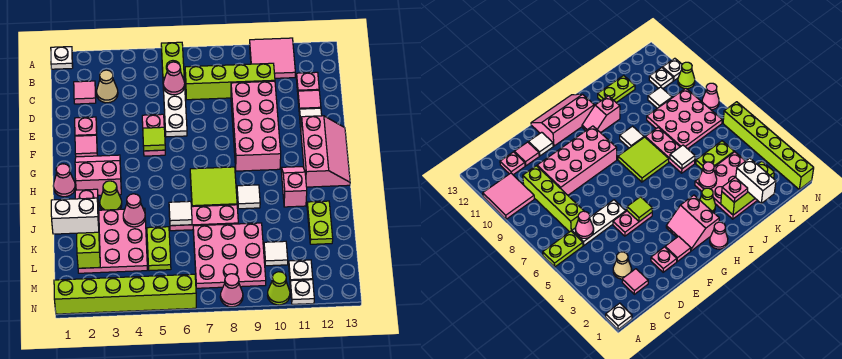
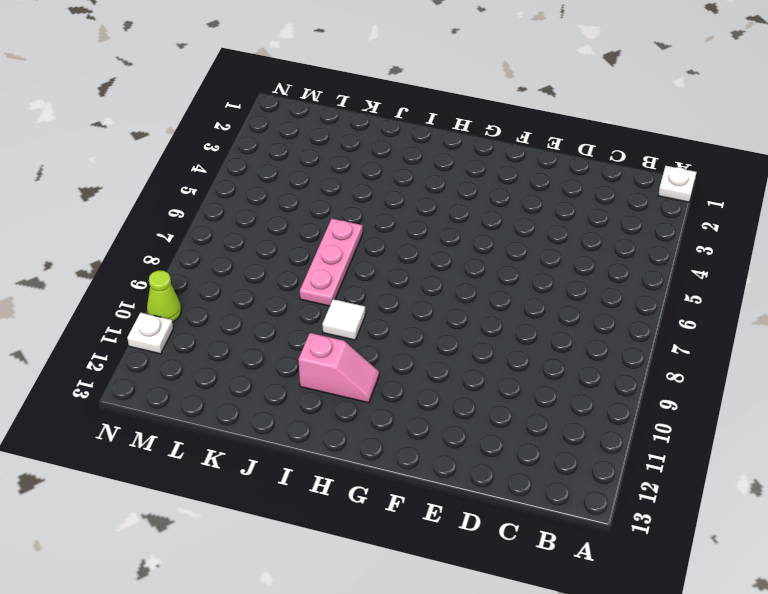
none -> lime plate A6:B6 level 1
none -> pink tile A10:B11 level 1
none -> pink tile C2 level 1
none -> tan cone C3 level 1

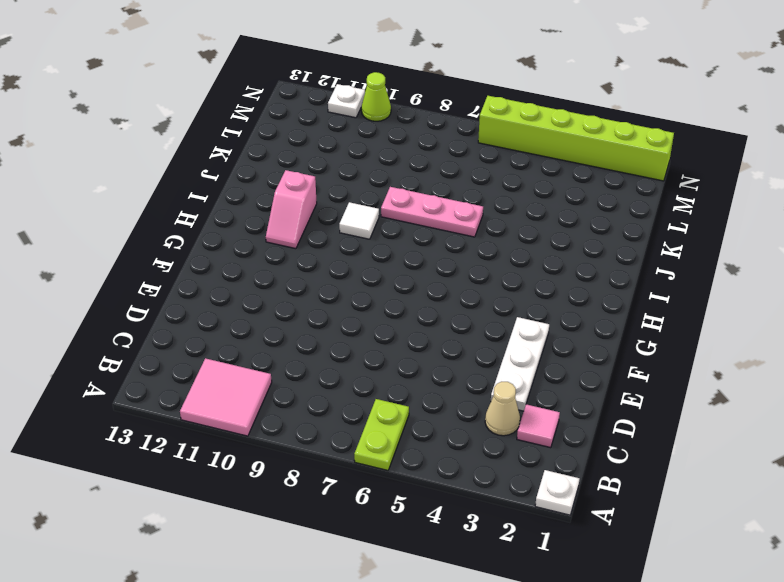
white plate D3:F3 level 1 -> white plate C6:E6 level 1
none -> lime brick C7:C10 level 1
none -> pink plate C12 level 1
none -> pink brick D9:G10 level 1
none -> pink tile D12 level 1

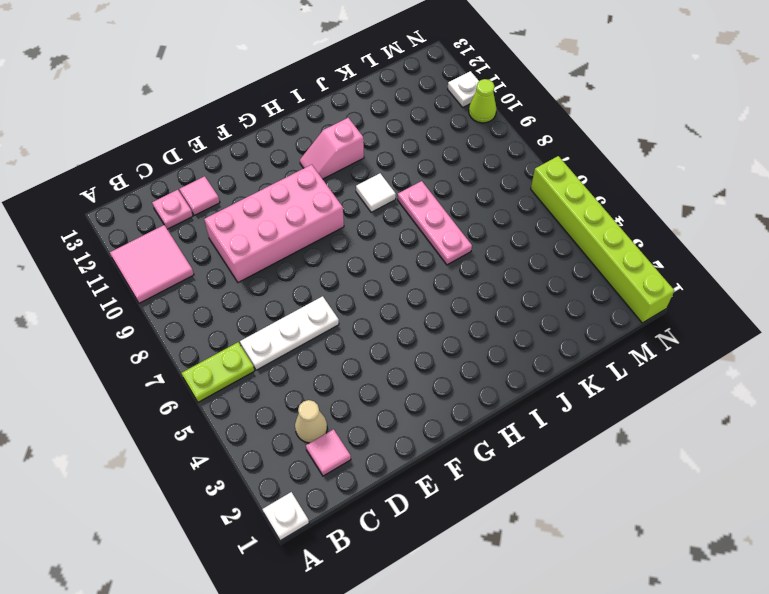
none -> lime brick C7:C10 level 1
none -> pink plate E2 level 1
none -> pink plate E5:F5 level 1
none -> white tile E12 level 1

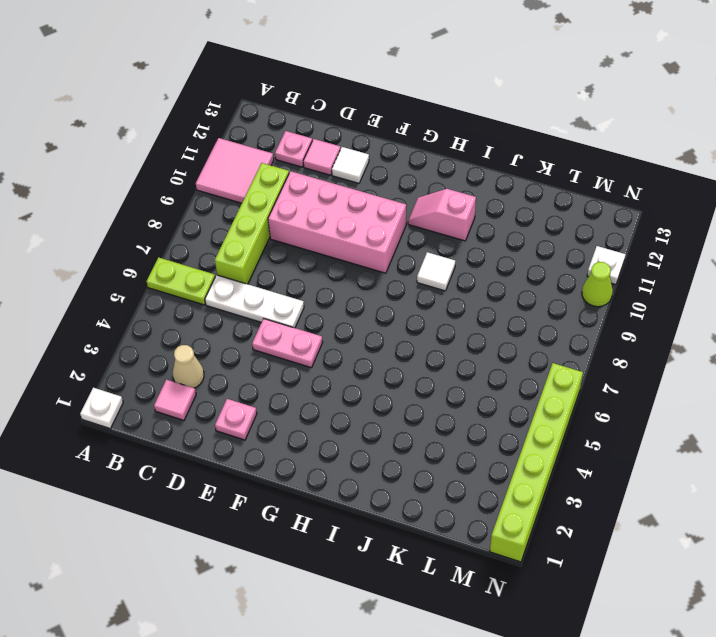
none -> pink tile F2 level 1
none -> pink slope F12:H13 level 1 top 12
none -> pink slope G2:H3 level 1 top H
none -> pink cone H1 level 1

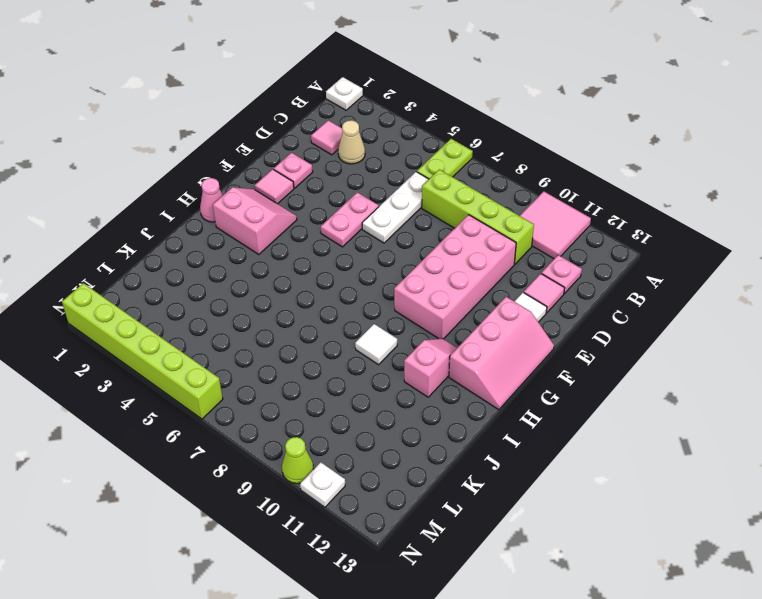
none -> lime tile H7:I8 level 1
none -> lime cone I3 level 1
none -> pink plate J2:L4 level 1
none -> pink plate J6:J8 level 1

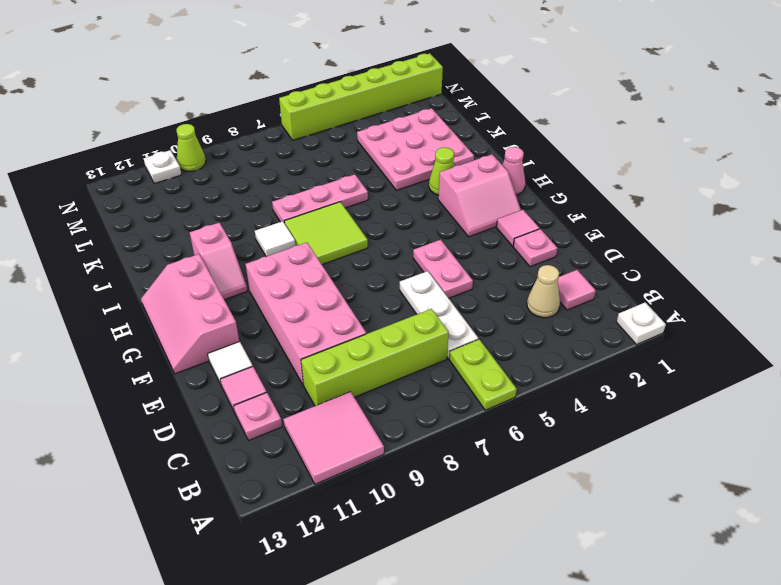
none -> lime plate J12:K12 level 1
none -> lime plate K5:L5 level 1
none -> pink plate K7:M9 level 1
none -> white tile L10 level 1

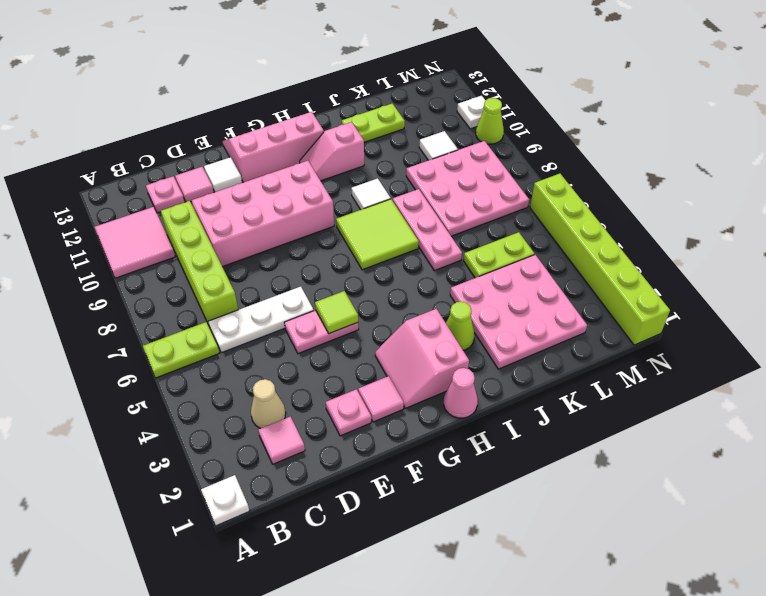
none -> white plate M11 level 1
none -> pink cone N8 level 1
none -> pink cone C6 level 2
none -> lime brick J2:L2 level 2

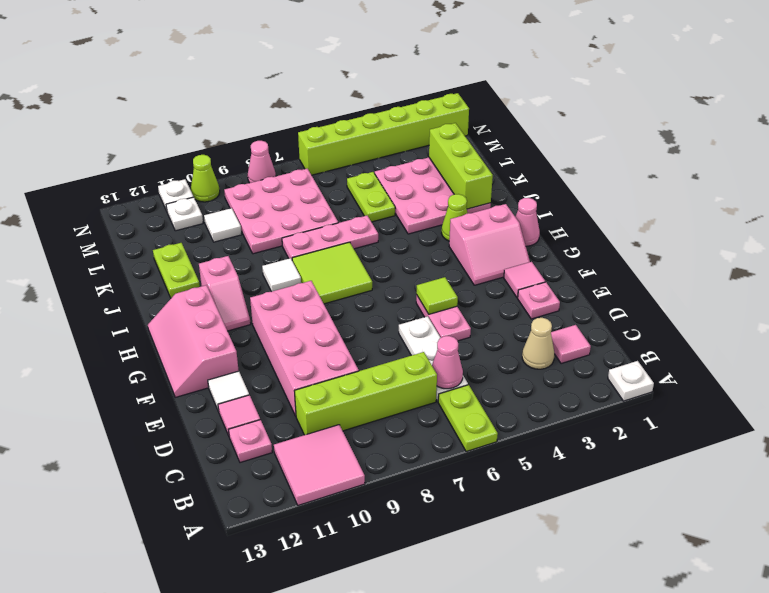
none -> pink cone J4 level 2
none -> white tile J6 level 2
none -> pink plate J2 level 3
none -> white brick K1:K2 level 3

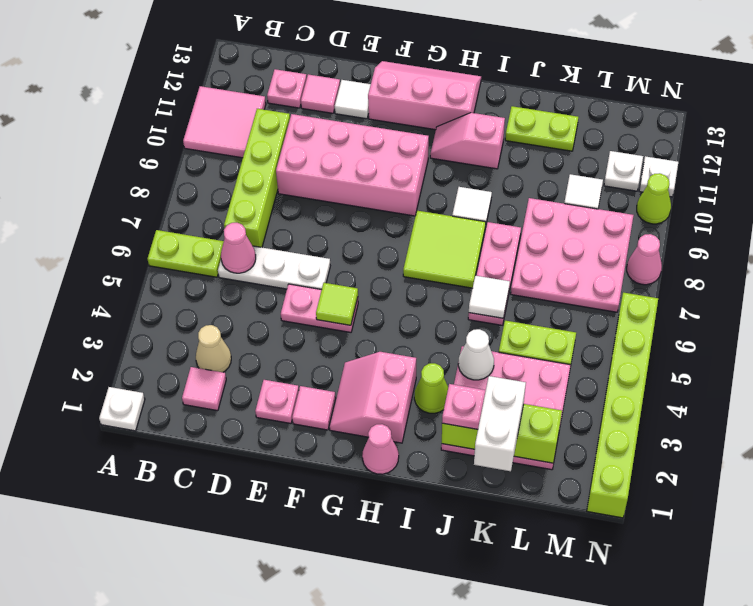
white cone J4 level 2 -> pink cone J4 level 2

